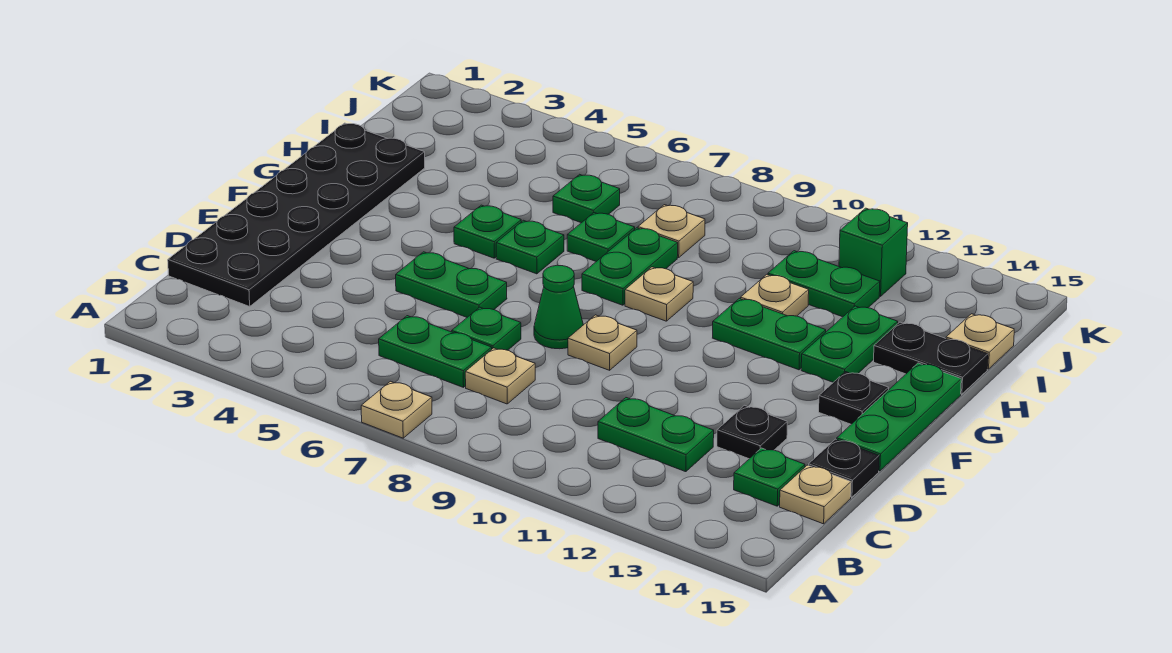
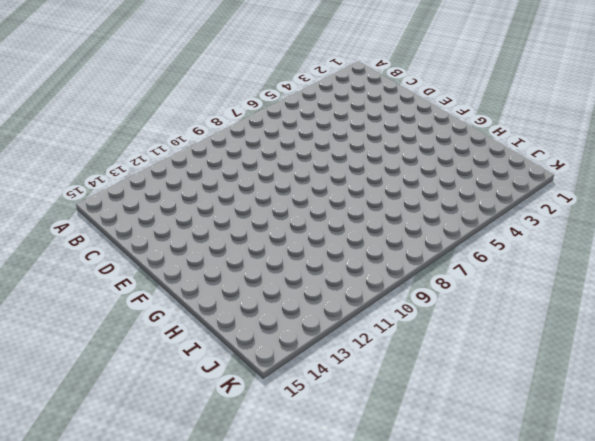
none -> tan plate A7 level 1
none -> black plate C1:H2 level 1
none -> green plate C6:C7 level 1

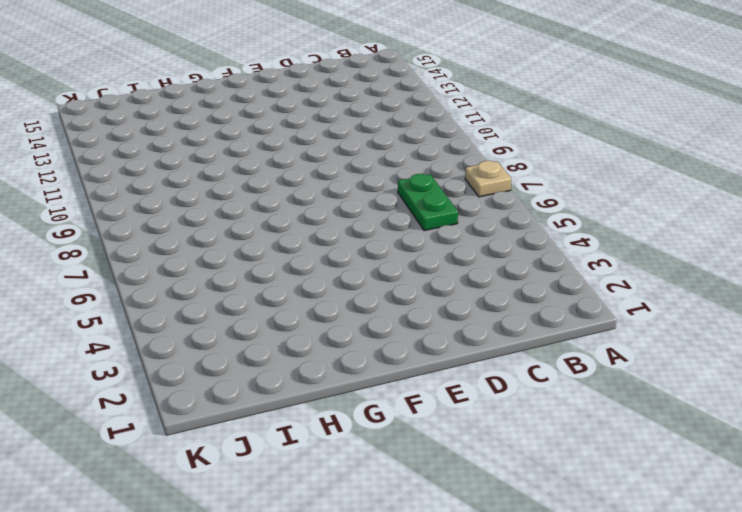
none -> black plate C1:H2 level 1
none -> tan plate C8 level 1
none -> green plate C11:C12 level 1

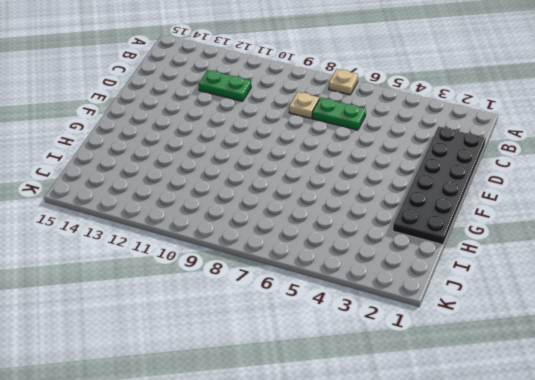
none -> green plate C14 level 1
none -> tan plate C15 level 1
none -> green plate D7 level 1

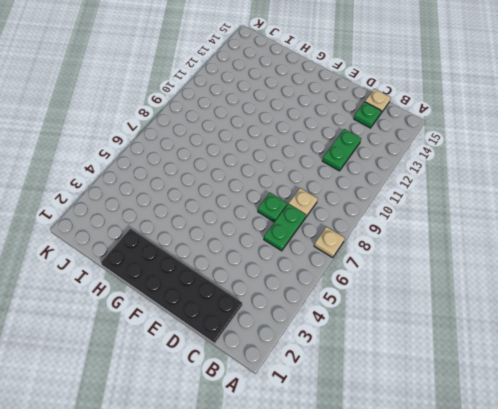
none -> black plate D13 level 1
none -> black plate D15 level 1
none -> green plate E5:E6 level 1

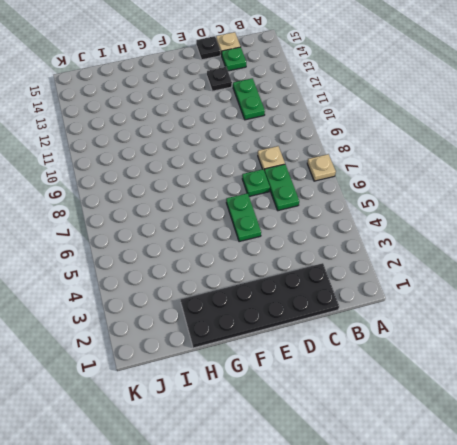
none -> green cone E8 level 1
none -> tan plate E9 level 1
none -> green plate E15:G15 level 1

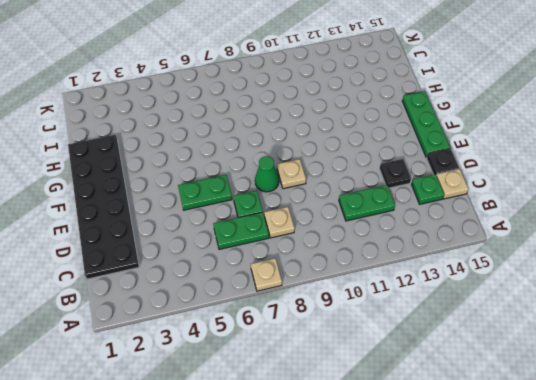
none -> black plate F14 level 1
none -> green plate G5 level 1
none -> green plate G6 level 1

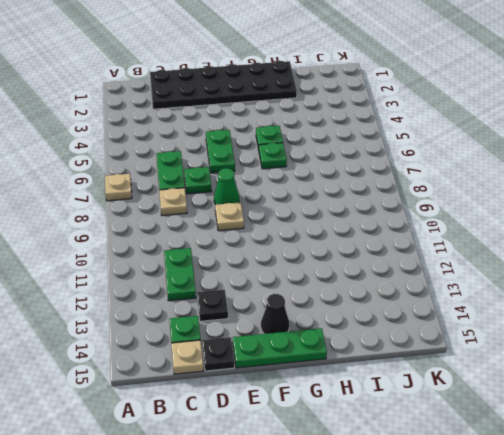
black cone F14 level 1 -> black plate F14 level 1
none -> green plate G8:H8 level 1
none -> tan plate G9 level 1
none -> green plate G11:G12 level 1

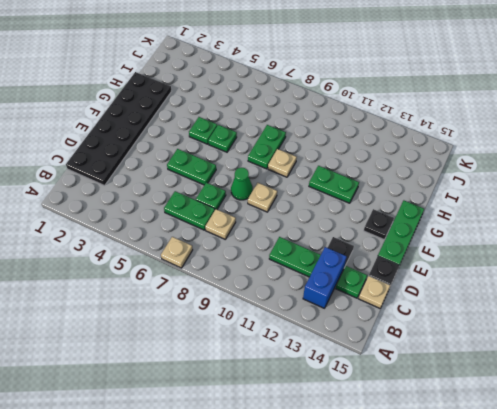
blue brick B13:C13 level 1 -> none
none -> green plate G13:H13 level 1
none -> green plate H7 level 1
none -> tan plate H11 level 1

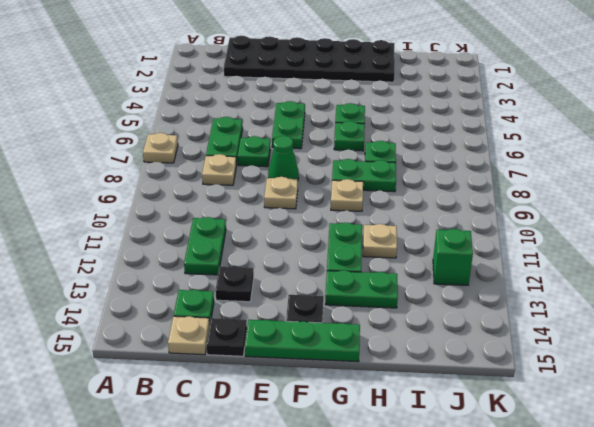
none -> black plate H14:H15 level 1
none -> green plate I6 level 1
none -> tan plate I8 level 1

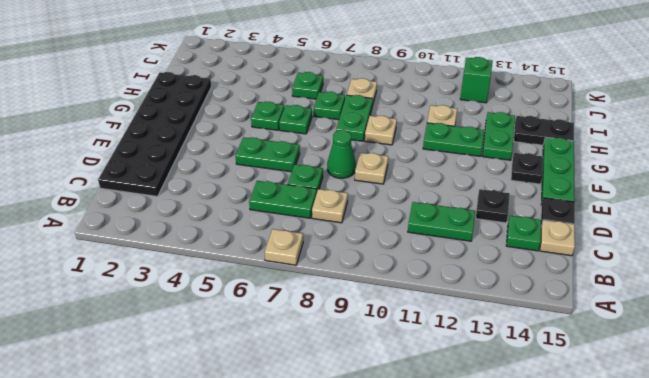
none -> green plate I11:I12 level 1
none -> tan plate I15 level 1

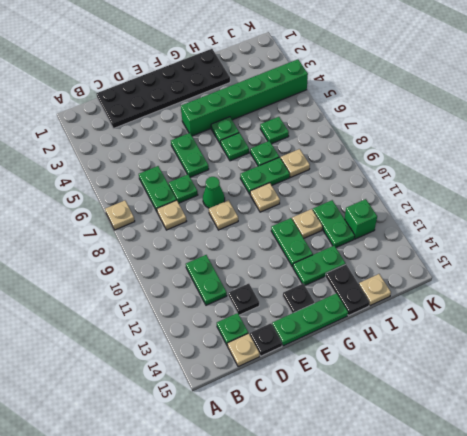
green brick F4:K4 level 1 -> none

